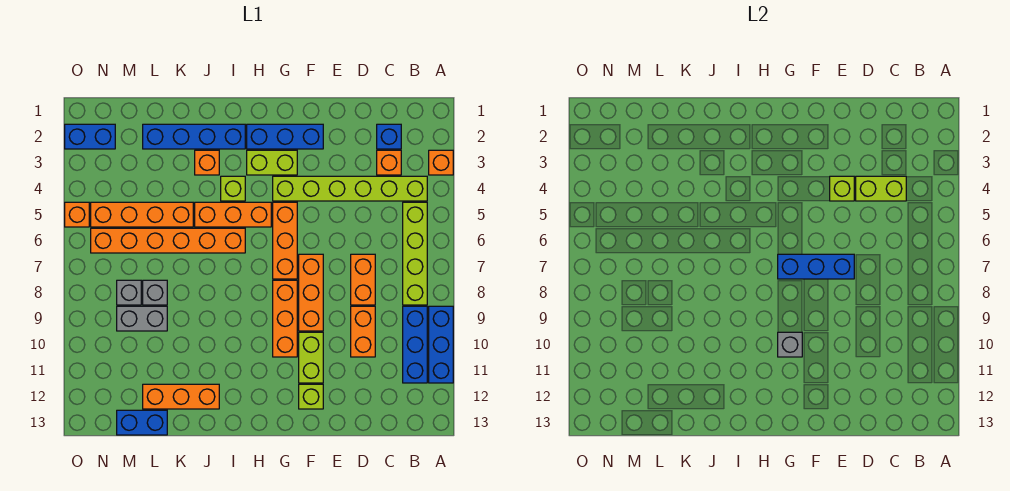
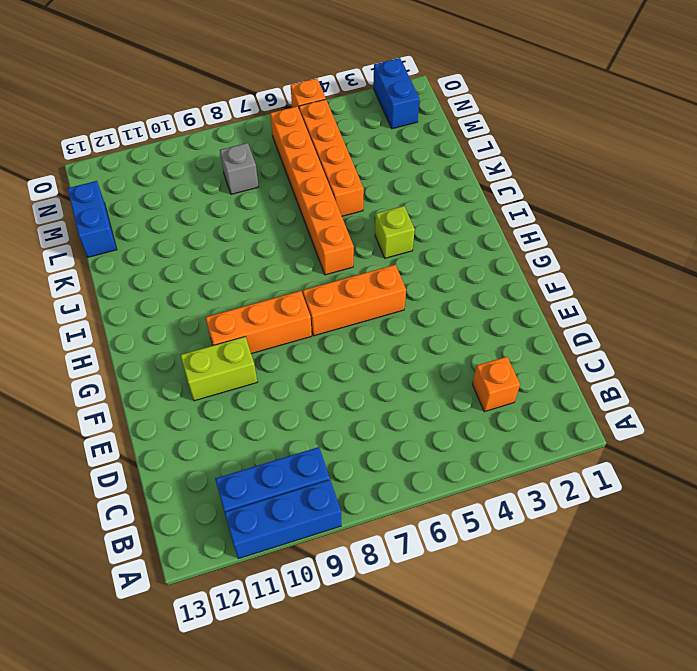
none -> orange brick A3 level 1
none -> lime brick B4:G4 level 1
none -> lime brick B5:B8 level 1
none -> blue brick C2 level 1

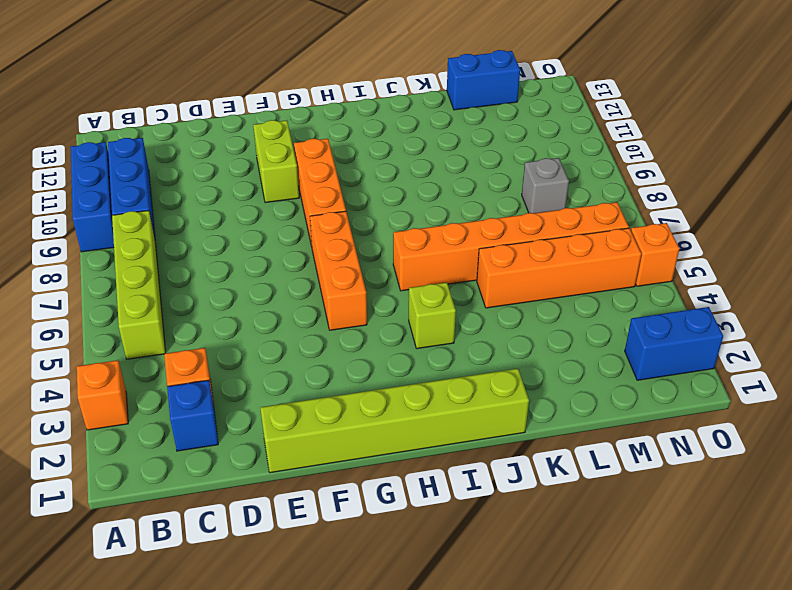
lime brick E1:J1 level 1 -> lime brick B4:G4 level 1
none -> orange brick D7:D8 level 1
none -> orange brick D9:D10 level 1
none -> blue brick F2:H2 level 1
none -> orange brick F7:F9 level 1

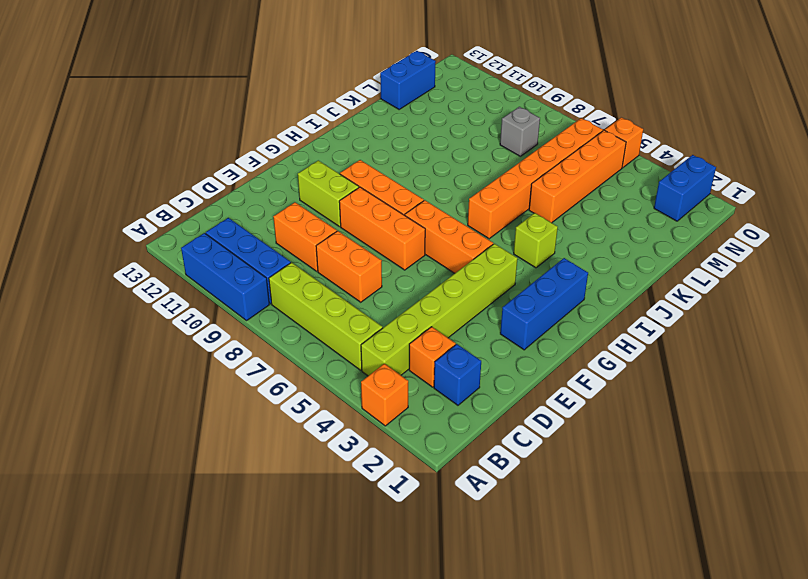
none -> lime brick F12 level 1
none -> lime brick G3:H3 level 1
none -> orange brick H5:J5 level 1
none -> blue brick I2:L2 level 1

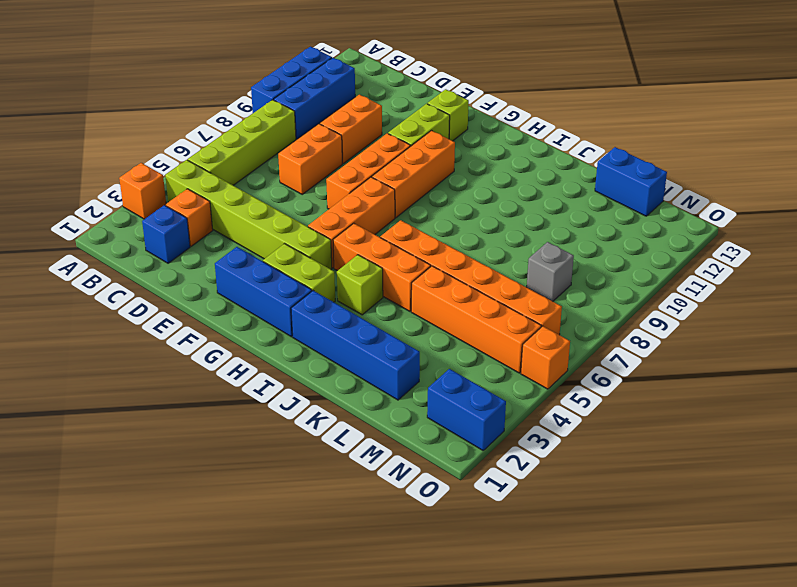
none -> orange brick J3 level 1
none -> orange brick J12:L12 level 1
none -> grey brick L8 level 1
none -> grey brick L9:M9 level 1

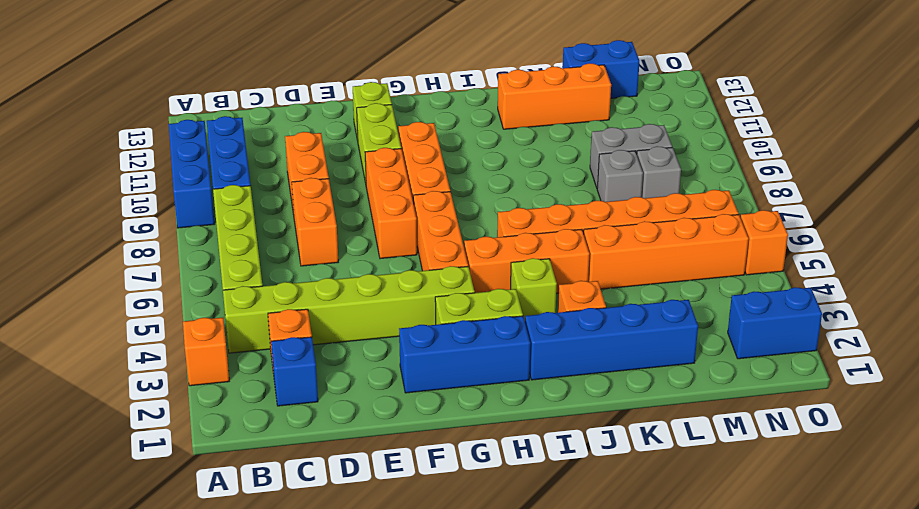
none -> lime brick C4:D4 level 2
none -> lime brick E4 level 2
none -> blue brick E7:G7 level 2
none -> grey brick G10 level 2

